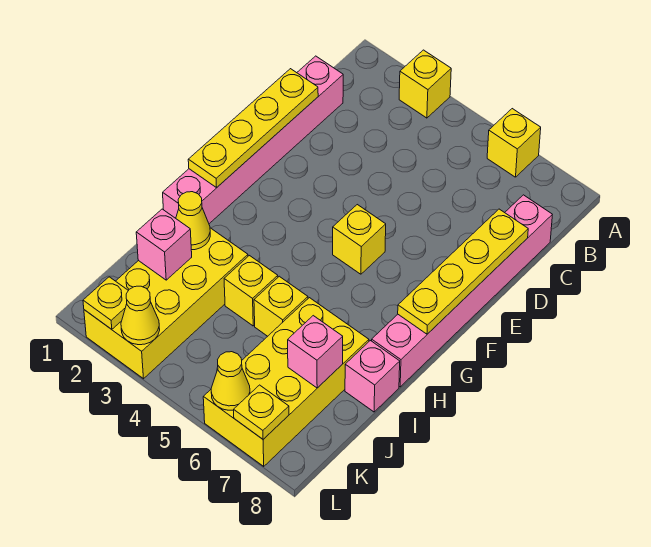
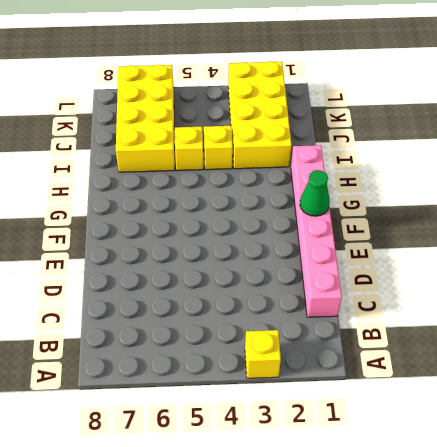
green cone F1 level 2 -> yellow plate D1:G1 level 2
none -> yellow brick A6 level 1
none -> pink brick C8:H8 level 1
none -> yellow brick F5 level 1

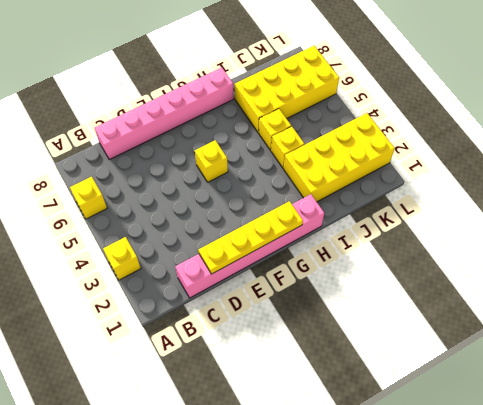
none -> pink brick I8 level 1
none -> yellow plate D8:G8 level 2
none -> yellow cone I2 level 2

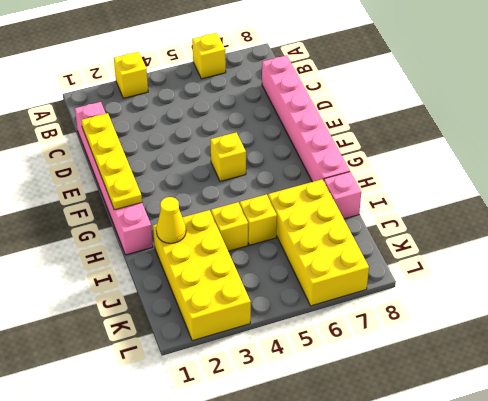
none -> yellow plate D8:G8 level 2
none -> pink brick J2 level 2
none -> pink brick J7 level 2

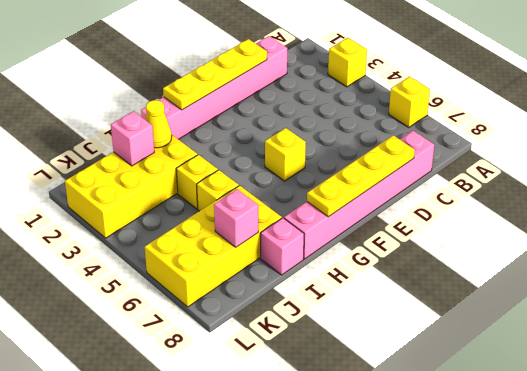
none -> yellow plate L2 level 2
none -> yellow cone L3 level 2
none -> yellow cone L6 level 2

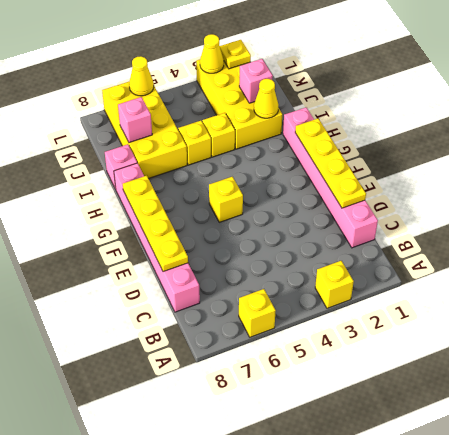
none -> yellow plate L7 level 2

